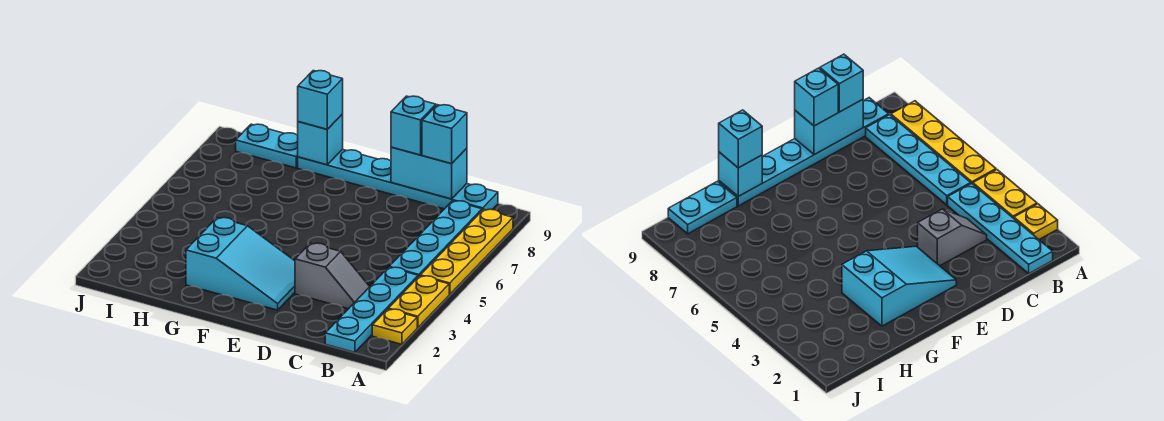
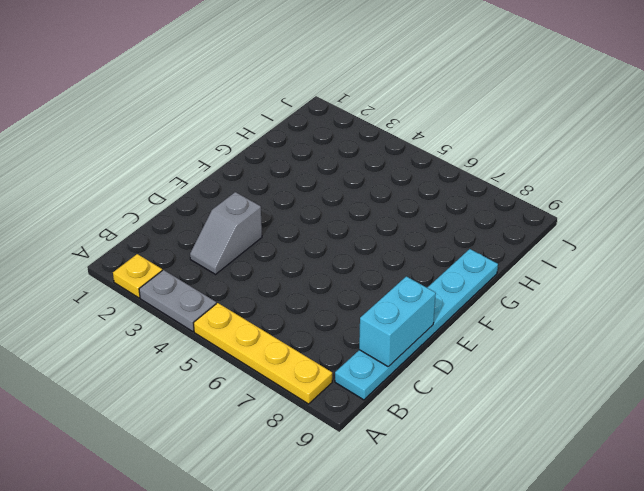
grey plate A3:A4 level 1 -> yellow plate A3:A4 level 1
none -> cyan plate B1:B4 level 1
none -> cyan plate B5:B8 level 1
none -> cyan slope E2:G3 level 1 top G

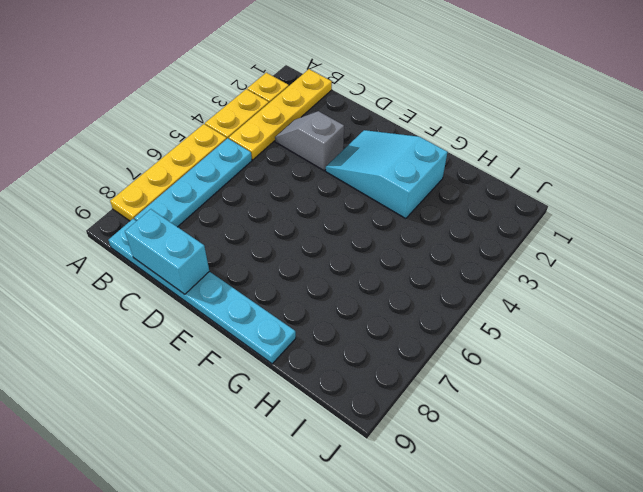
yellow plate B1:B4 level 1 -> cyan plate B1:B4 level 1
none -> cyan plate H9:I9 level 1
none -> cyan brick G9 level 2
none -> cyan brick C9 level 3

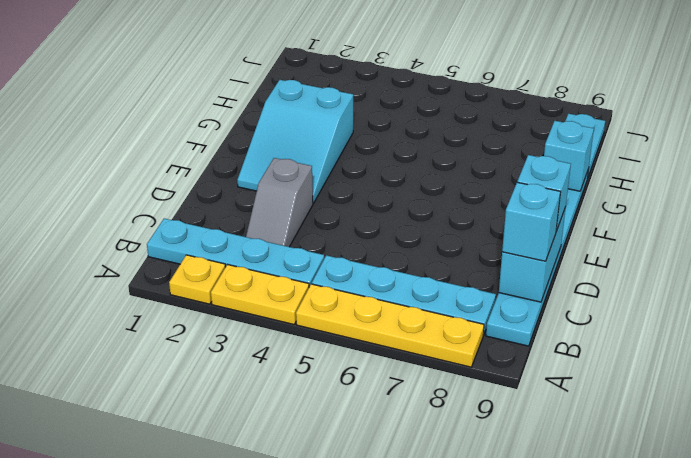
none -> cyan brick G9 level 3

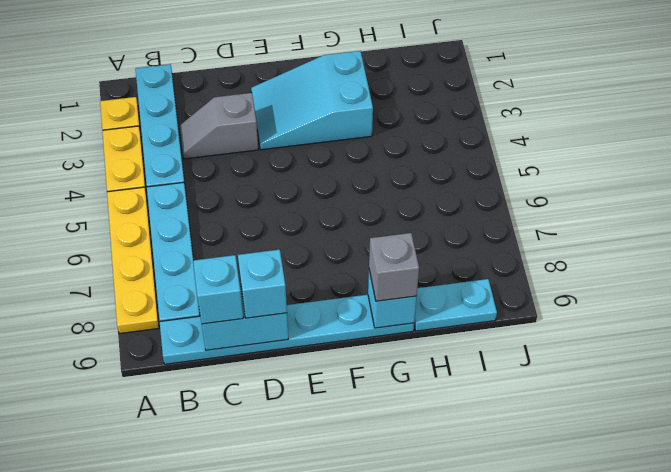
grey brick G9 level 3 -> cyan brick G9 level 3

